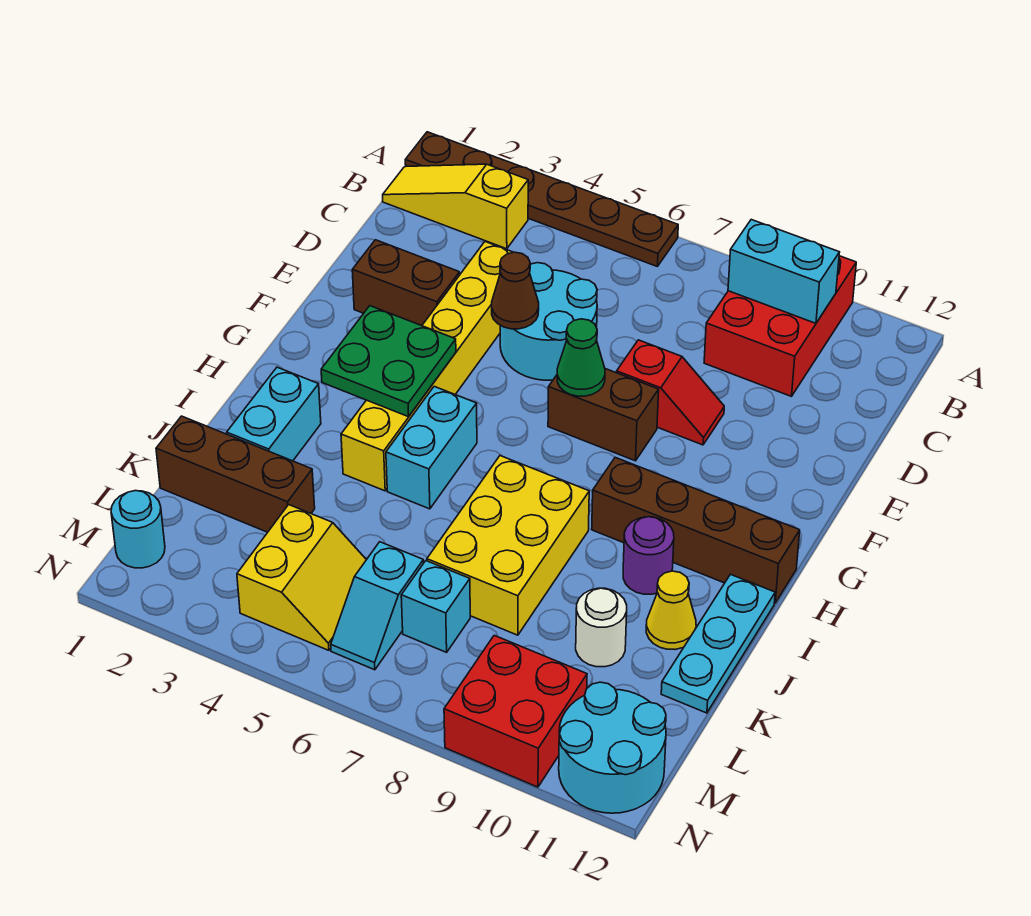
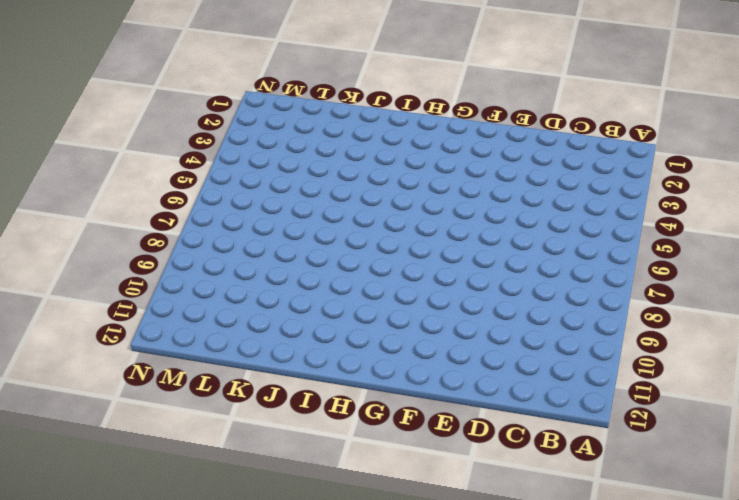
none -> brown plate A1:A6 level 1
none -> red brick A9:C10 level 1
none -> yellow slope B1:B3 level 1 top 3

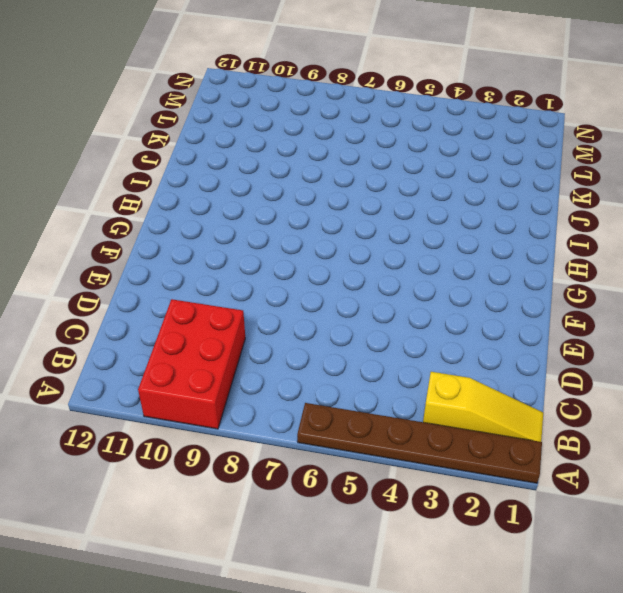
none -> yellow brick D4:I4 level 1
none -> cyan round brick D5:E6 level 1
none -> brown brick E2:E3 level 1

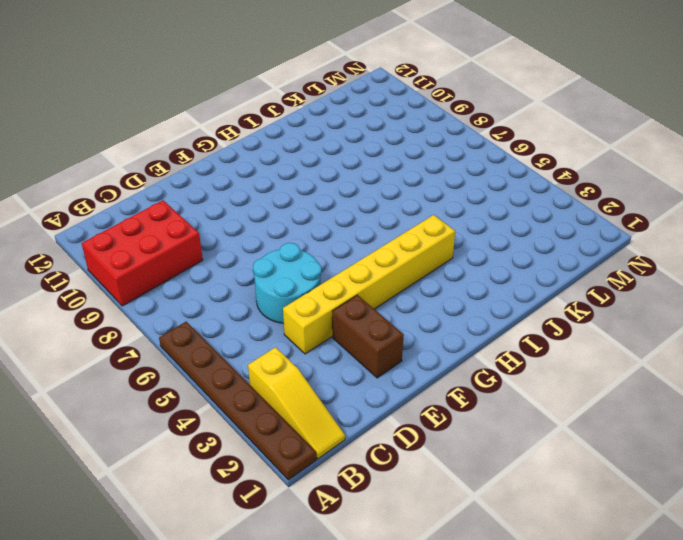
none -> red slope E8:E9 level 1 top 8
none -> brown brick F7:F8 level 1
none -> cyan brick H5:I5 level 1

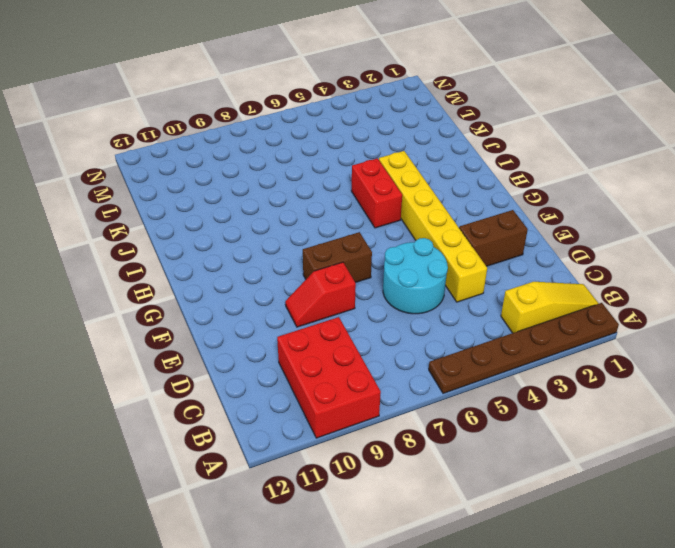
red brick H5:I5 level 1 -> cyan brick H5:I5 level 1
none -> brown brick H9:H12 level 1
none -> cyan brick I2:J2 level 1
none -> yellow brick I7:K8 level 1

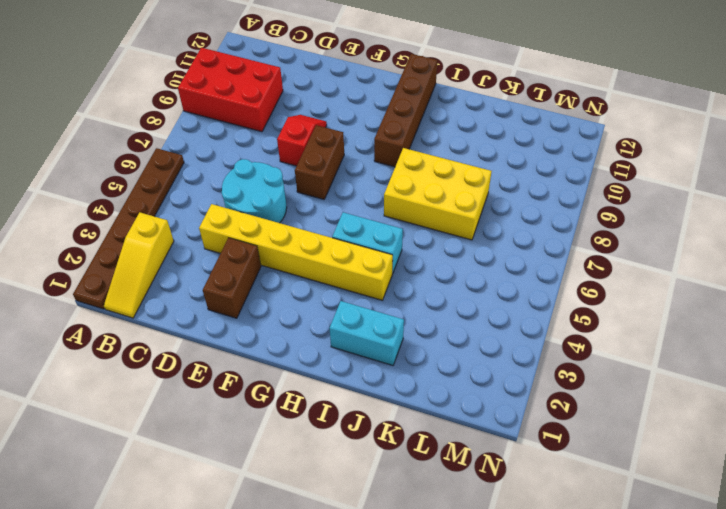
none -> purple round brick I10 level 1
none -> cyan plate I12:K12 level 1
none -> yellow cone J11 level 1

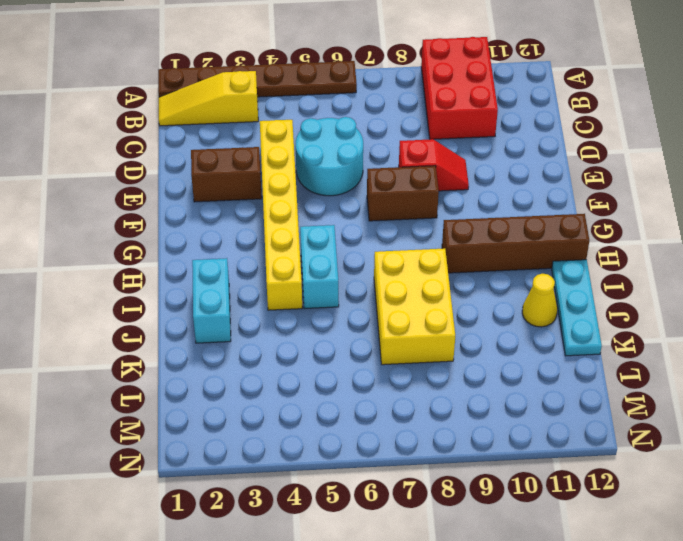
none -> purple round brick I10 level 1
none -> brown brick K1:K3 level 1
none -> white round brick K10 level 1

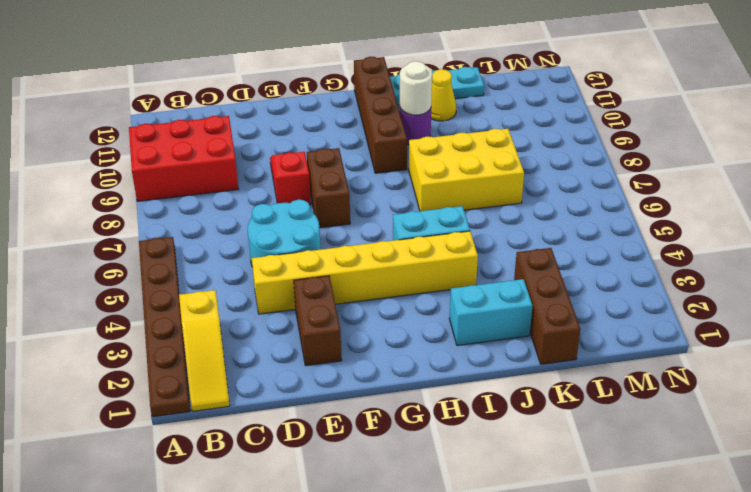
white round brick I10 level 2 -> white round brick K10 level 1
none -> yellow slope L4:M5 level 1 top 4
none -> cyan slope L6:M6 level 1 top L
none -> cyan brick L7 level 1

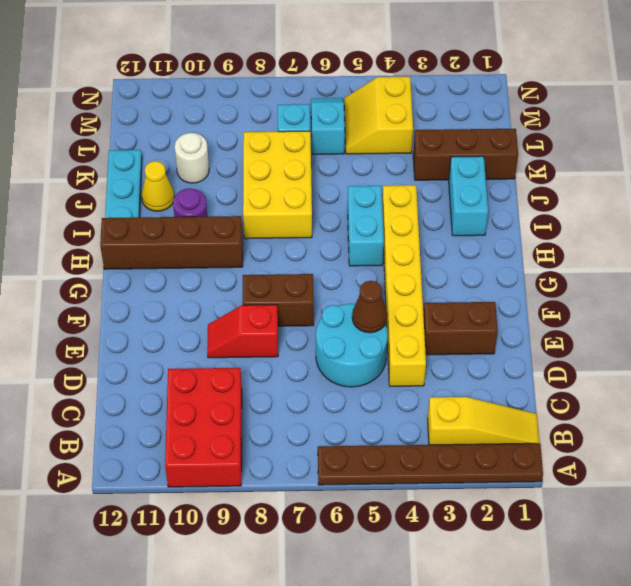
none -> cyan round brick M1 level 1
none -> red brick M9:N10 level 1
none -> cyan round brick M11:N12 level 1

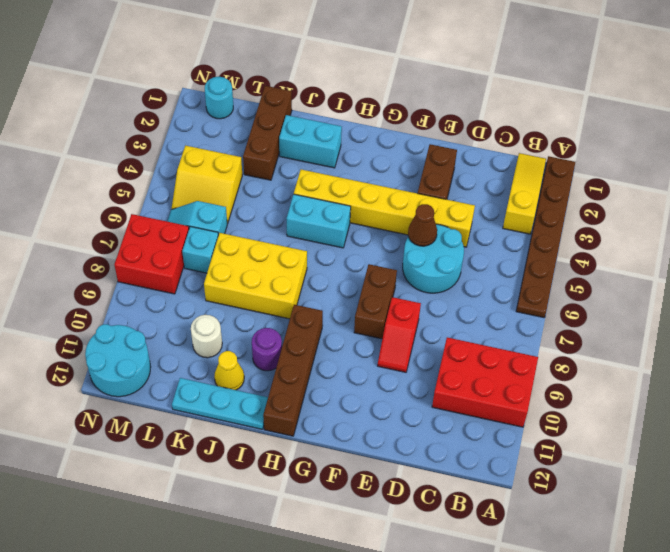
red brick M7:N8 level 1 -> red brick M9:N10 level 1
none -> cyan brick B9:B10 level 2
none -> green cone F7 level 2
none -> green plate G3:H4 level 2

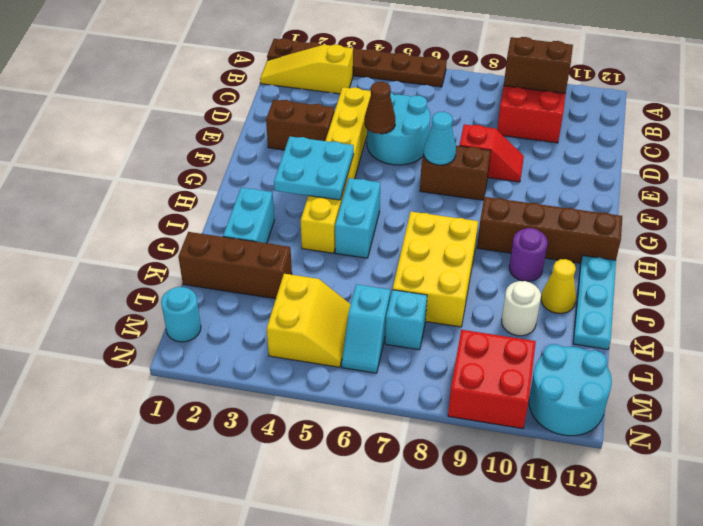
brown brick B9:B10 level 2 -> cyan brick B9:B10 level 2
cyan cone F7 level 2 -> green cone F7 level 2
cyan plate G3:H4 level 2 -> green plate G3:H4 level 2

